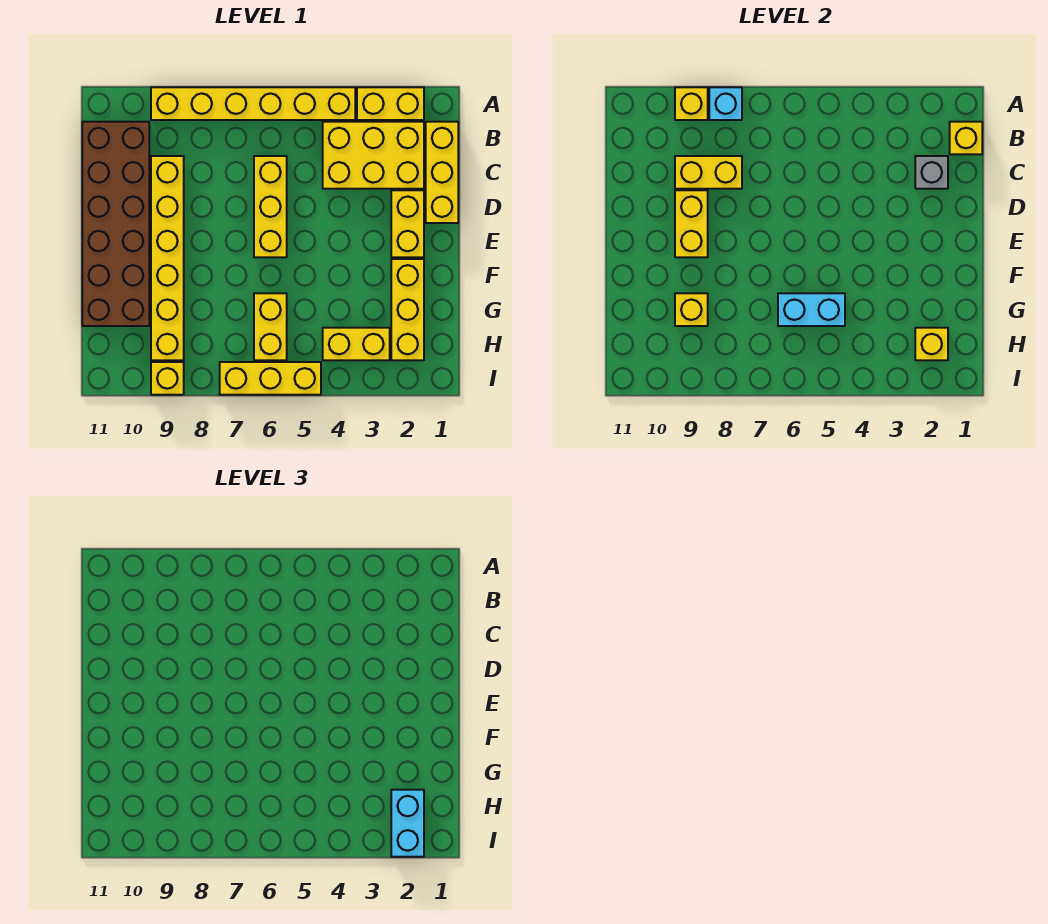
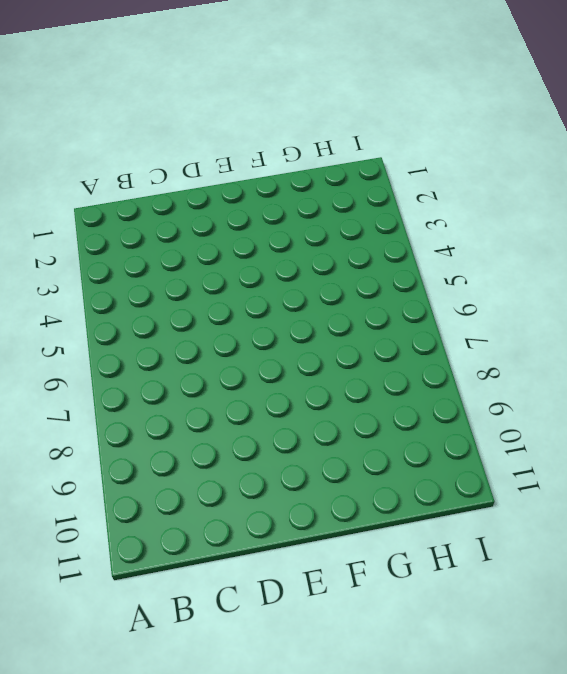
none -> yellow brick A2:A3 level 1
none -> yellow brick A4:A9 level 1
none -> yellow brick B1:D1 level 1

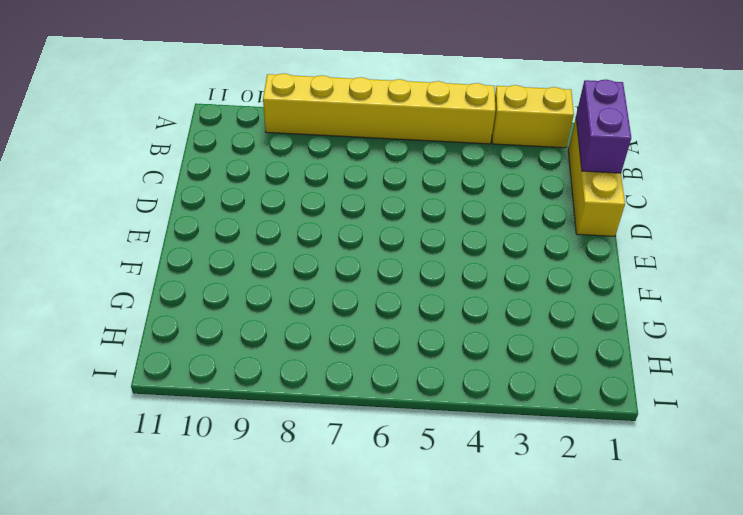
purple brick B1:C1 level 2 -> yellow brick B1 level 2
none -> yellow brick B2:C4 level 1
none -> brown brick B10:G11 level 1
none -> yellow brick C6:E6 level 1

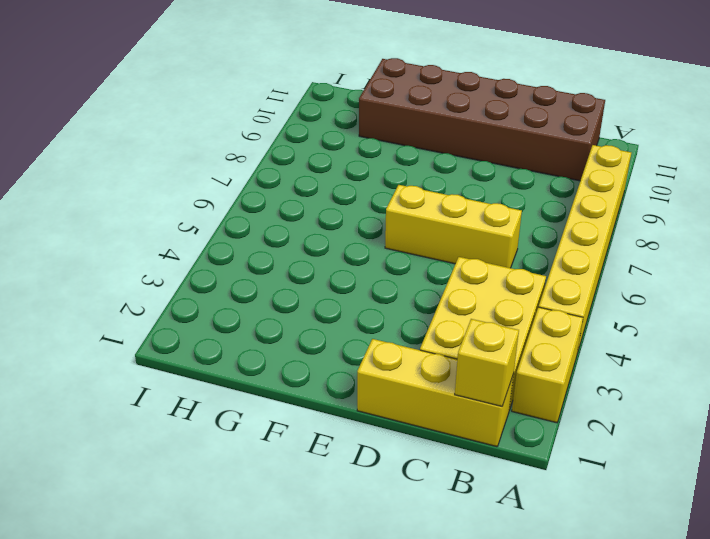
none -> yellow brick C9:H9 level 1
none -> yellow brick D2:E2 level 1
none -> yellow brick F2:H2 level 1

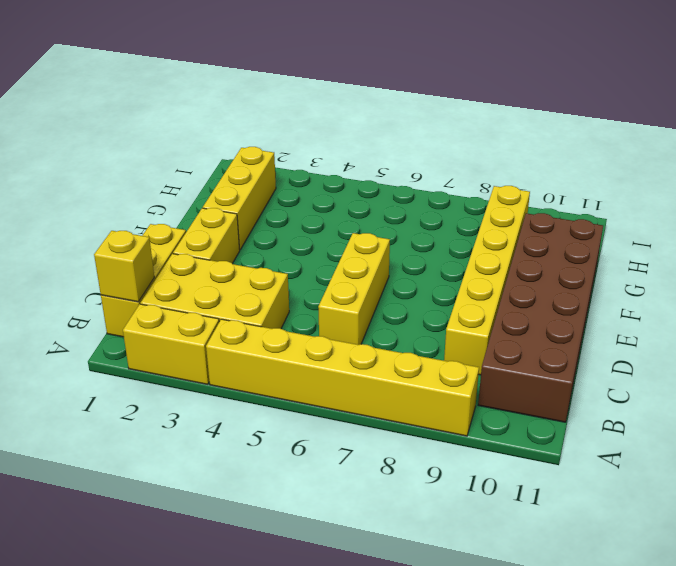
none -> yellow brick G6:H6 level 1
none -> yellow brick H3:H4 level 1
none -> yellow brick I5:I7 level 1

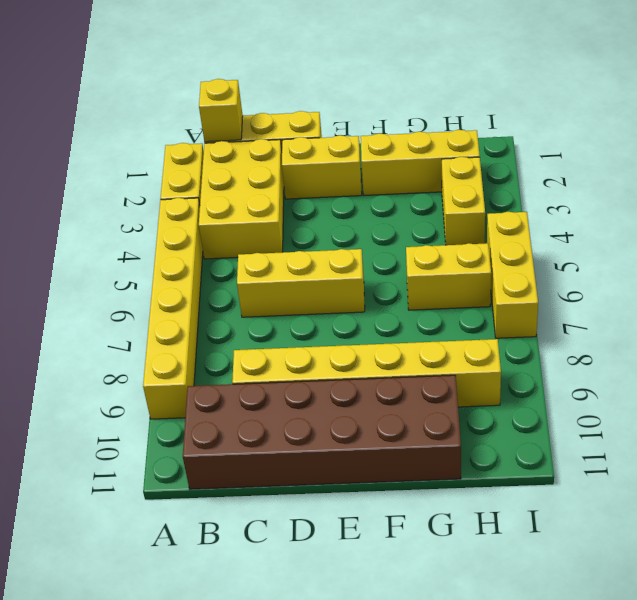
none -> yellow brick I9 level 1
none -> cyan brick A8 level 2
none -> yellow brick A9 level 2

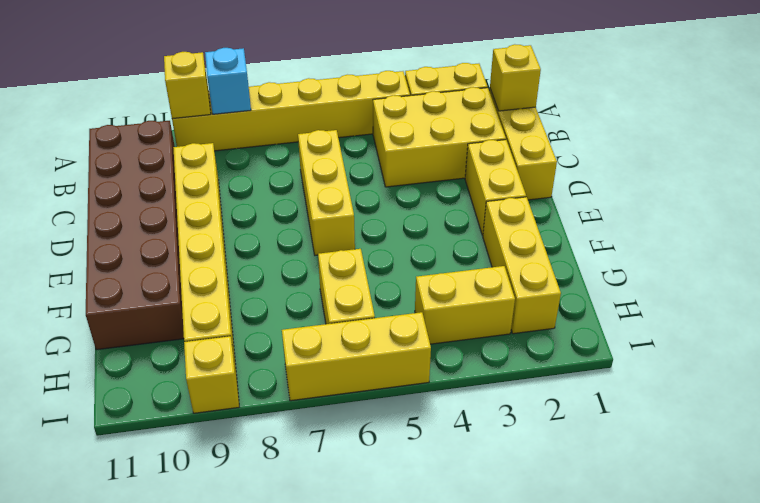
none -> grey brick C2 level 2
none -> yellow brick C8:C9 level 2
none -> yellow brick D9:E9 level 2

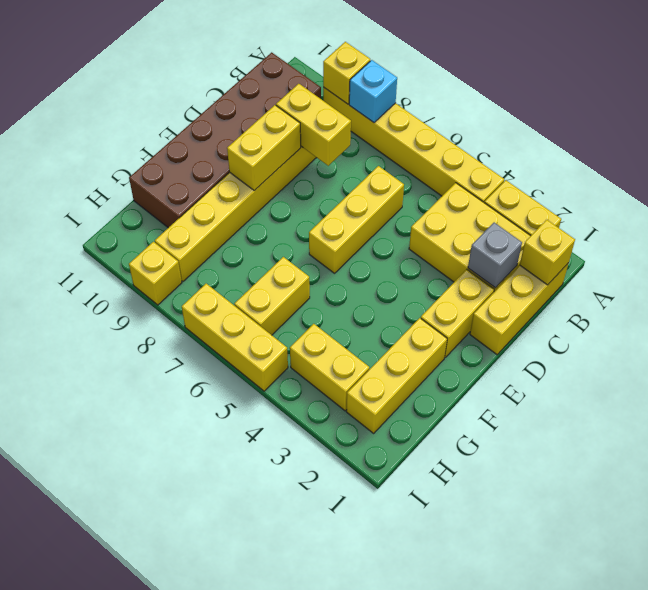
none -> cyan brick G5:G6 level 2
none -> yellow brick G9 level 2
none -> yellow brick H2 level 2

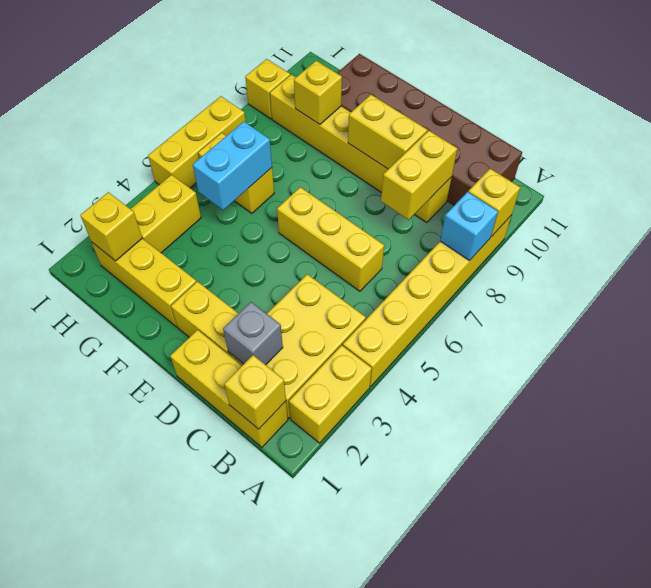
none -> cyan brick H2:I2 level 3

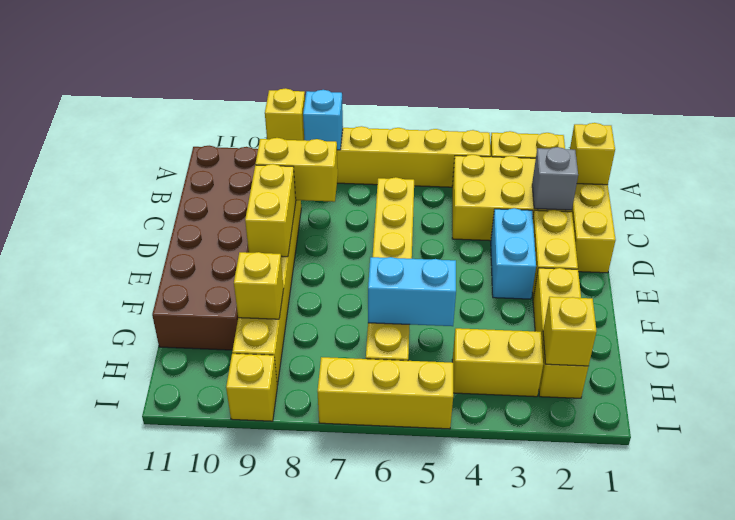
cyan brick D3:E3 level 1 -> cyan brick H2:I2 level 3

